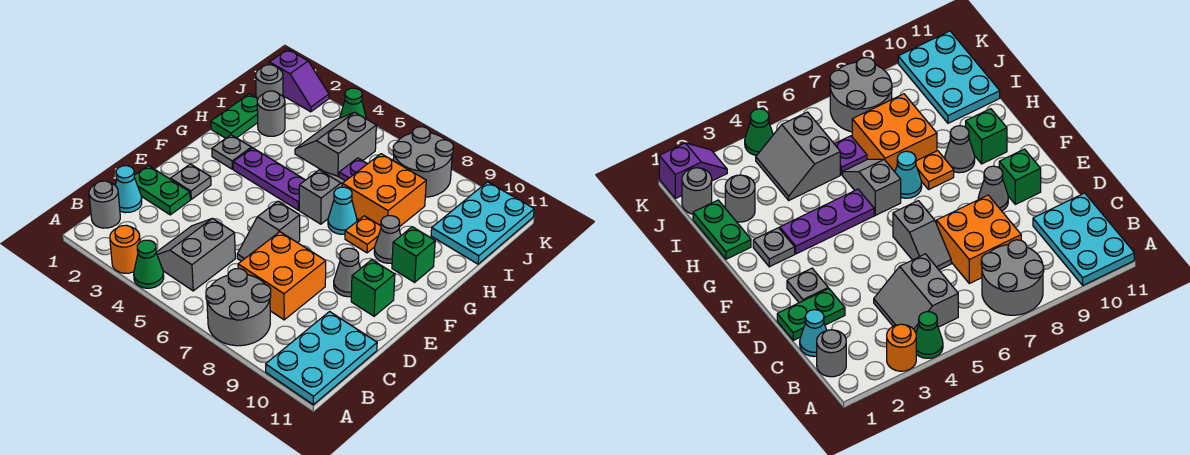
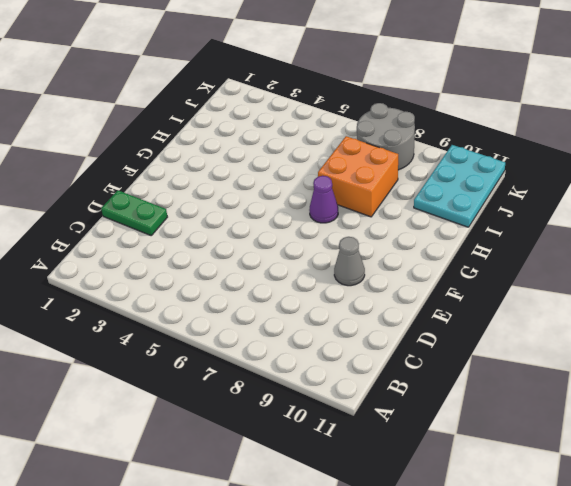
purple cone G7 level 1 -> cyan cone G7 level 1
none -> orange round brick A3 level 1
none -> green cone A4 level 1
none -> grey round brick A7:B8 level 1
none -> cyan plate A10:C11 level 1

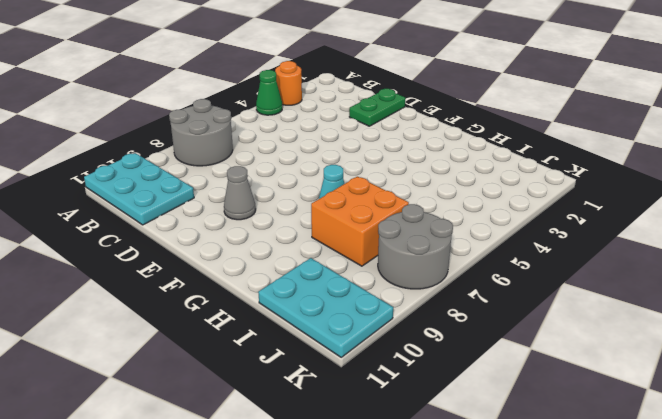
none -> grey round brick B1 level 1
none -> grey slope B4:C5 level 1 top 5
none -> cyan cone C1 level 1
none -> orange brick C7:D8 level 1

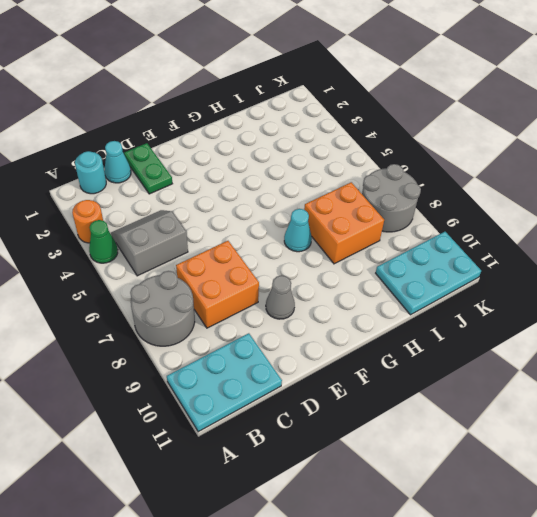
cyan round brick B1 level 1 -> grey round brick B1 level 1
none -> grey slope D6:E6 level 1 top E
none -> grey plate E2 level 1
none -> green brick E10 level 1
none -> grey plate G2 level 1

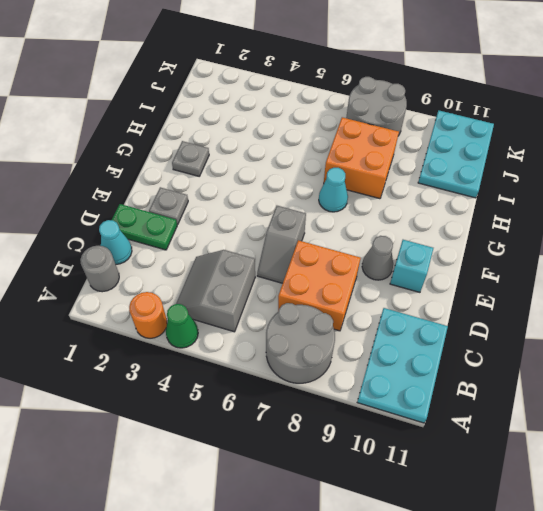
cyan brick E10 level 1 -> green brick E10 level 1
none -> purple plate G3:G5 level 1
none -> grey slope G6:H6 level 1 top G
none -> orange plate G8 level 1
none -> grey cone G9 level 1

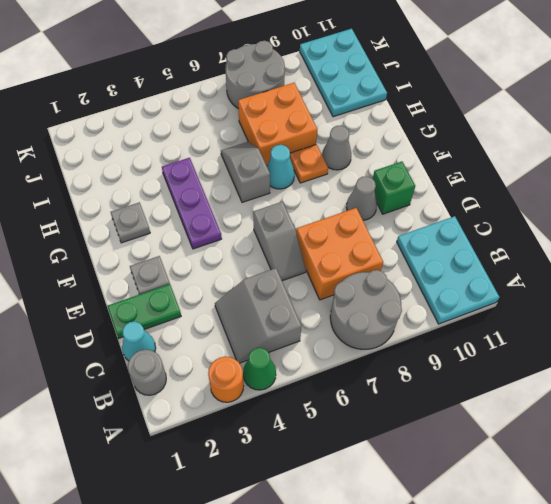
purple plate F4:H4 level 1 -> purple plate G3:G5 level 1
none -> green brick G10 level 1
none -> green plate H1:I1 level 1
none -> grey round brick I2 level 1
none -> grey slope I4:J5 level 1 top 5

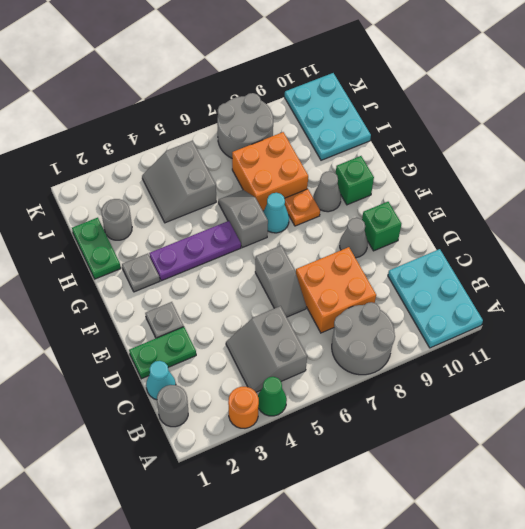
none -> purple plate I6 level 1
none -> grey round brick J1 level 1
none -> purple slope K1:K2 level 1 top 1
none -> green cone K4 level 1

